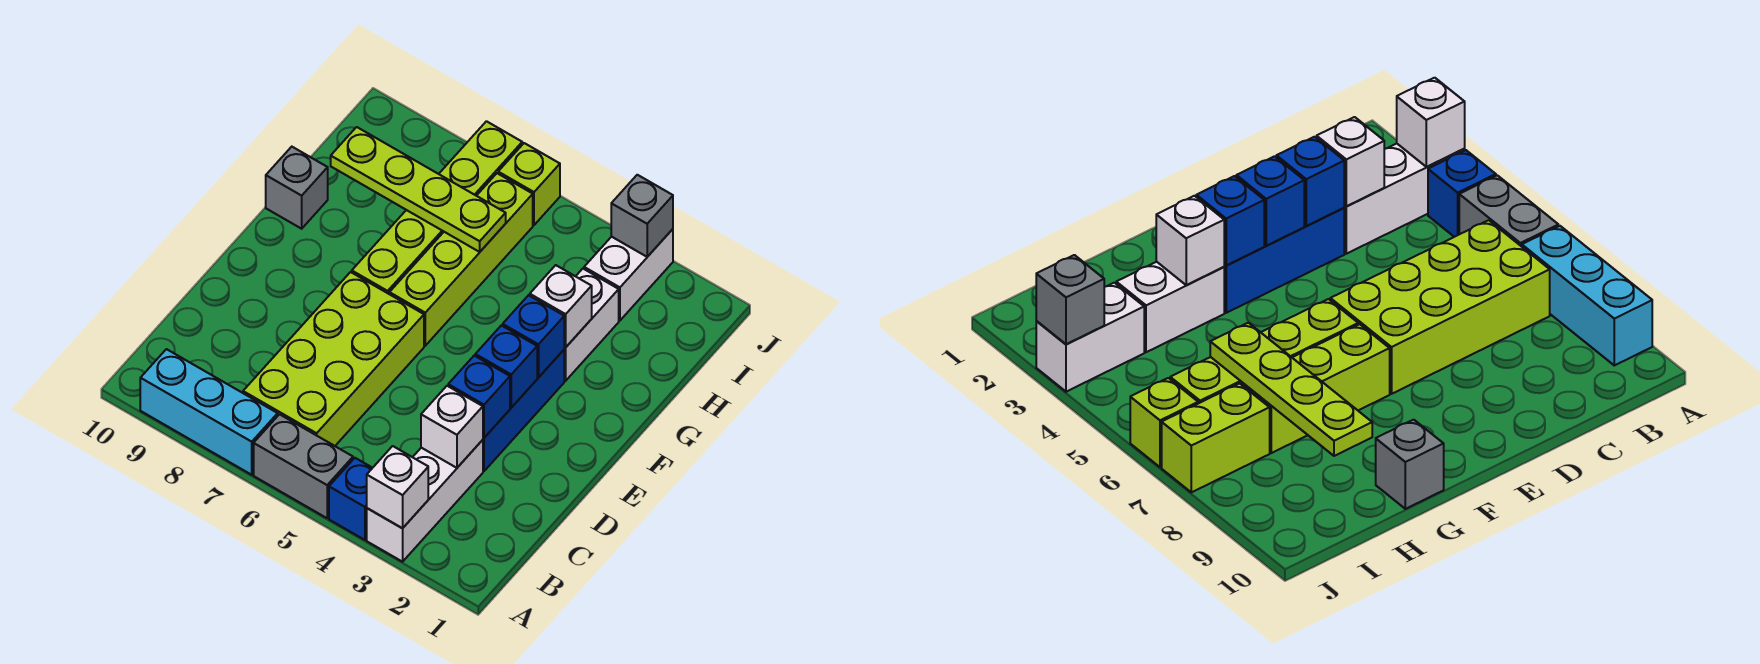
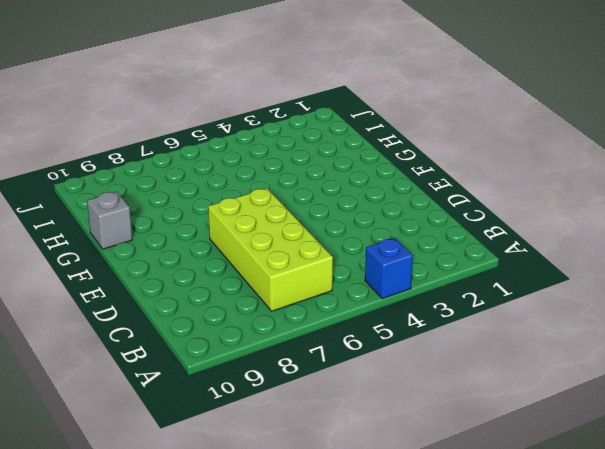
none -> white brick A3:C3 level 1
none -> grey brick A5:A6 level 1
none -> cyan brick A7:A9 level 1

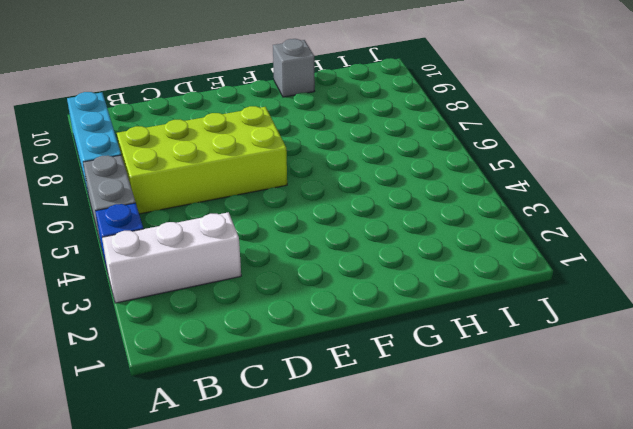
none -> blue brick D3:F3 level 1
none -> lime brick F6:I6 level 1
none -> lime brick F7:H7 level 1

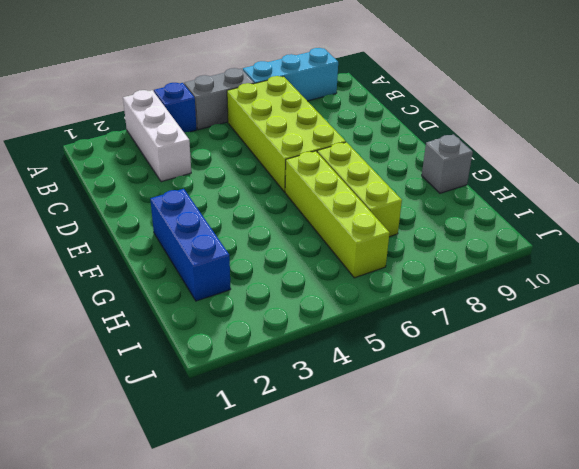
blue brick F2:H2 level 1 -> blue brick D3:F3 level 1
none -> white brick G3:H3 level 1
none -> white brick I3:J3 level 1
none -> lime brick I7:J7 level 1

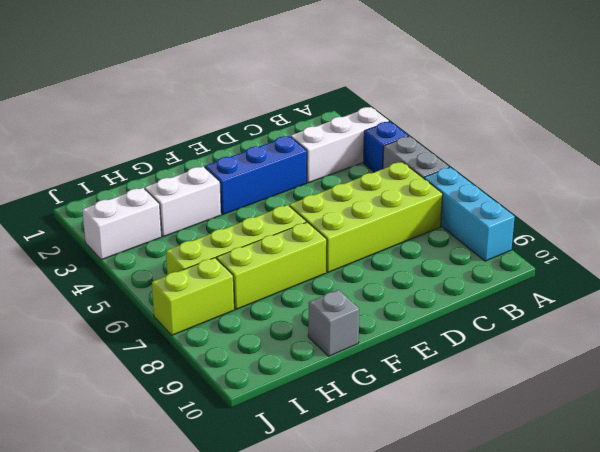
none -> lime brick J6 level 1
none -> white brick A3 level 2
none -> white brick C3 level 2

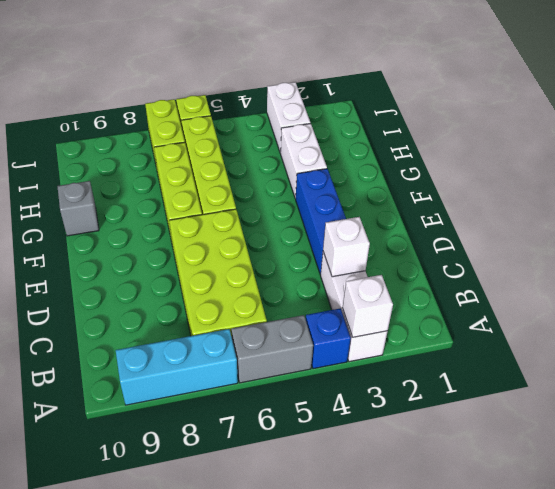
none -> blue brick D3 level 2
none -> blue brick E3 level 2
none -> blue brick F3 level 2

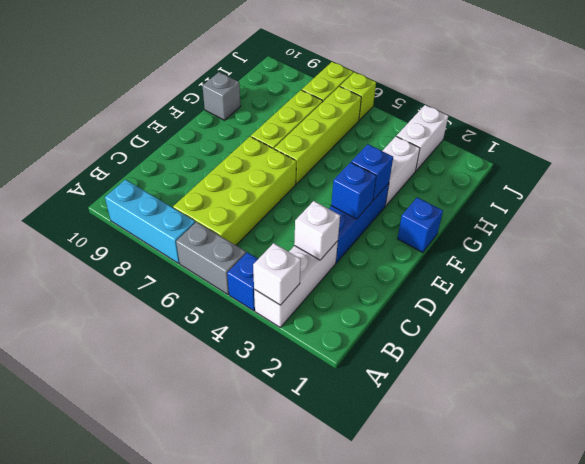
blue brick F1 level 1 -> blue brick D3 level 2
none -> white brick G3 level 2
none -> lime plate H6:H9 level 2
none -> grey brick J3 level 2

